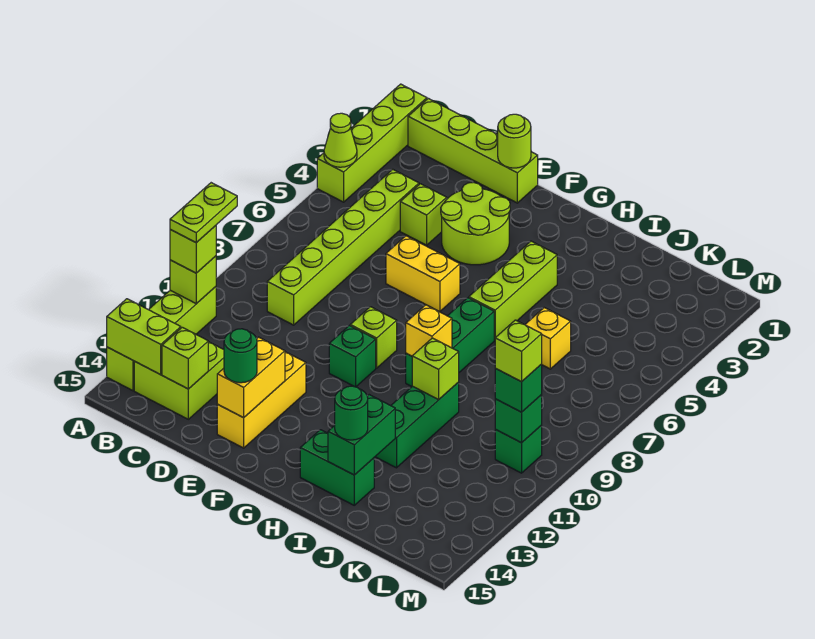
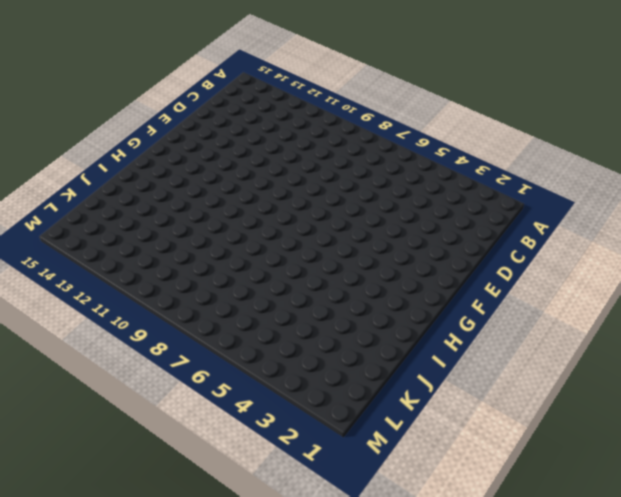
none -> lime brick A1:A4 level 1
none -> lime brick A11:A14 level 1
none -> lime brick B1:E1 level 1
none -> lime brick B13:C14 level 1

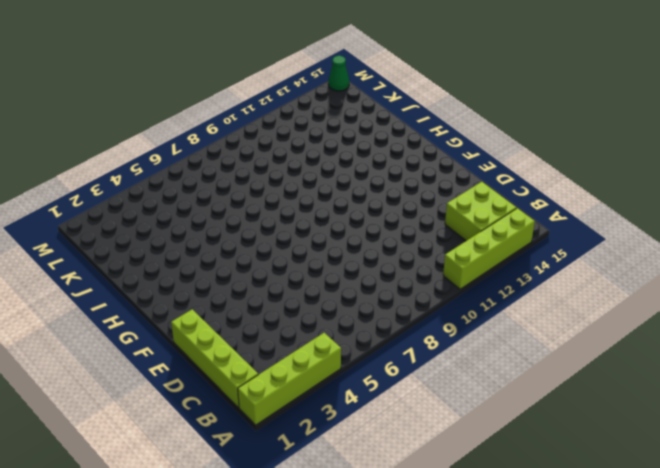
green cone M15 level 1 -> none
none -> lime brick C4:C9 level 1
none -> lime brick D4 level 1
none -> lime round brick E3:F4 level 1
none -> yellow brick E6:F6 level 1

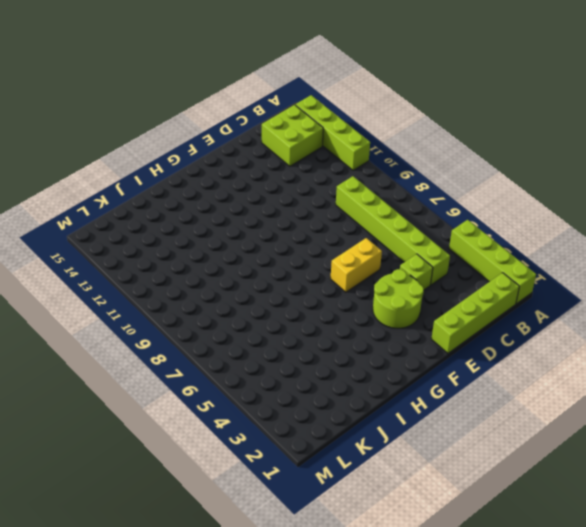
none -> yellow brick E12:E14 level 1
none -> lime brick F9 level 1
none -> green brick F10 level 1
none -> lime brick H4:H6 level 1

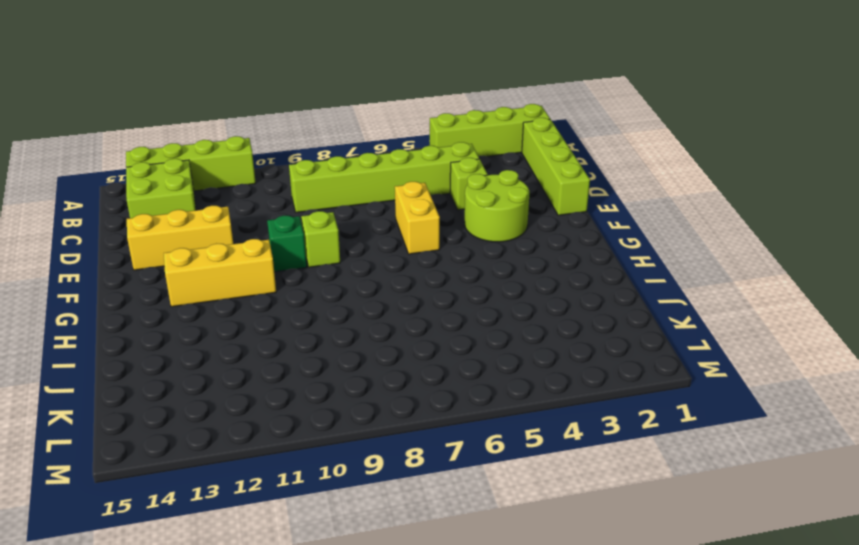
yellow brick G11:G13 level 1 -> none
none -> lime brick H4:H6 level 1
none -> green brick H7:H9 level 1
none -> green brick H14:I14 level 1
none -> green brick I10:I12 level 1

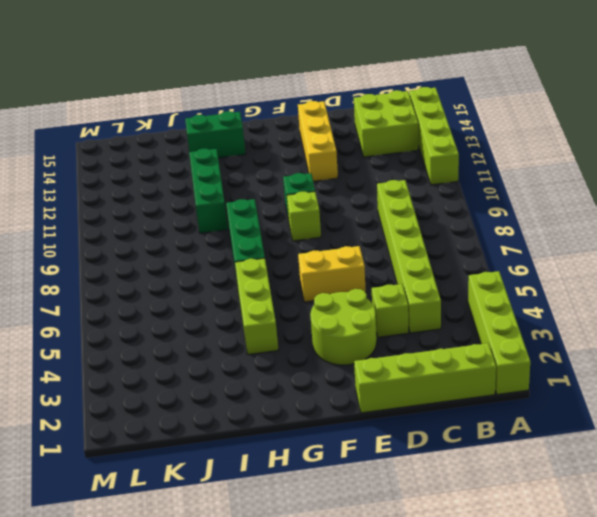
none -> yellow brick J6 level 1
none -> green brick L10 level 1
none -> lime cone A4 level 2
none -> lime brick A11 level 2

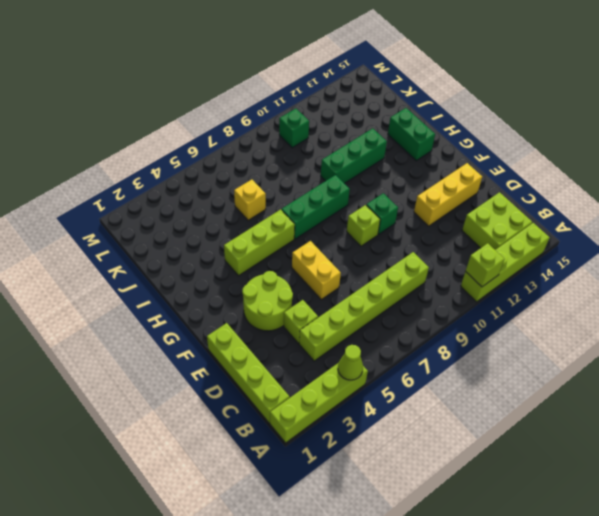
none -> lime brick A14:B14 level 2
none -> lime brick C14 level 2
none -> lime round brick E1 level 2
none -> yellow brick E13:E14 level 2

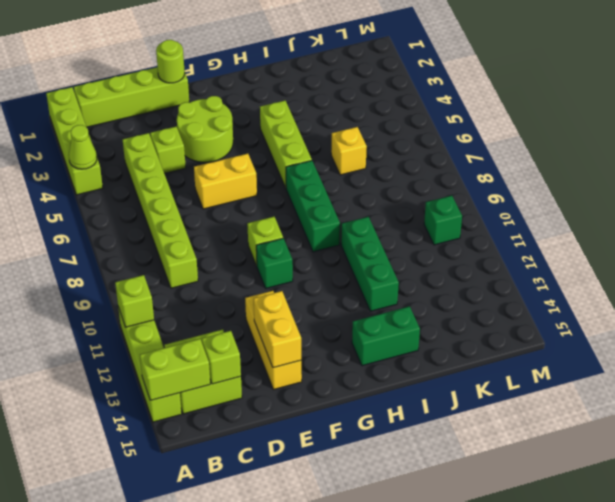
none -> yellow brick H9 level 2
none -> lime brick I10 level 2
none -> green brick I13:I14 level 2
none -> green brick L10 level 2

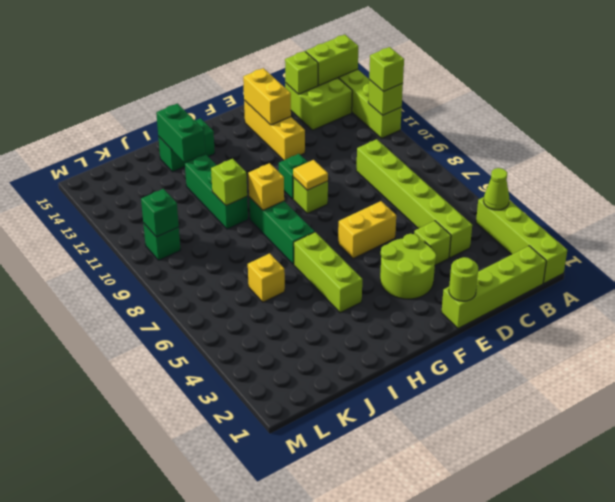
yellow tile F9 level 2 -> none
none -> green round brick E14 level 3
none -> green round brick I14 level 3
none -> green brick L10 level 3
none -> lime plate A10:A11 level 4

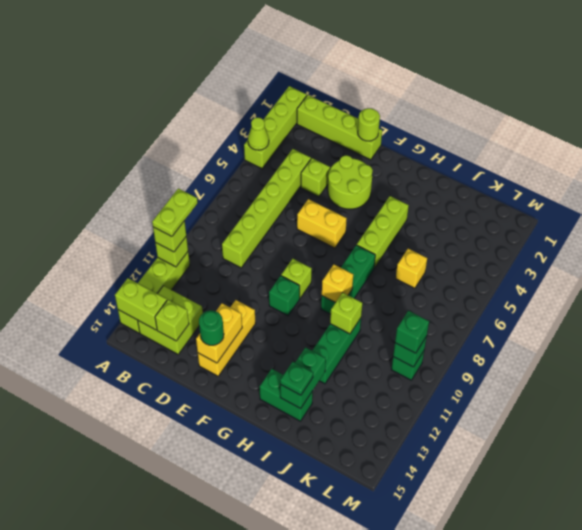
green plate I14 level 3 -> green round brick I14 level 3
none -> lime brick L10 level 4

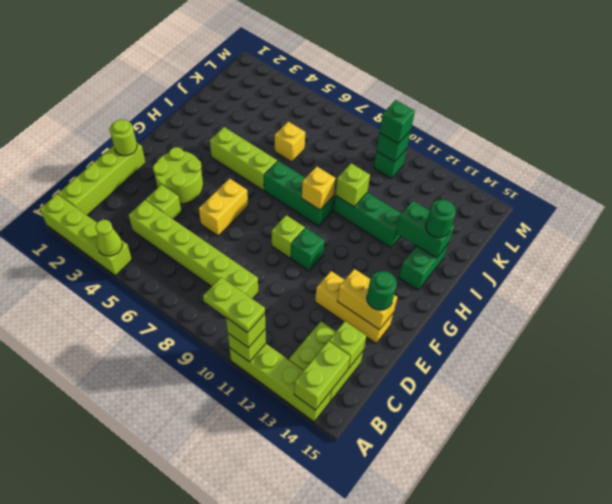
none -> lime brick L10 level 4

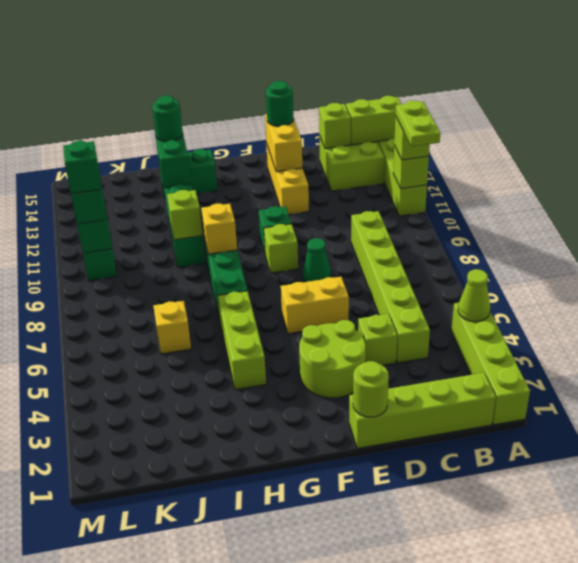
green cone E8 level 1 -> none
green brick L10 level 4 -> lime brick L10 level 4

